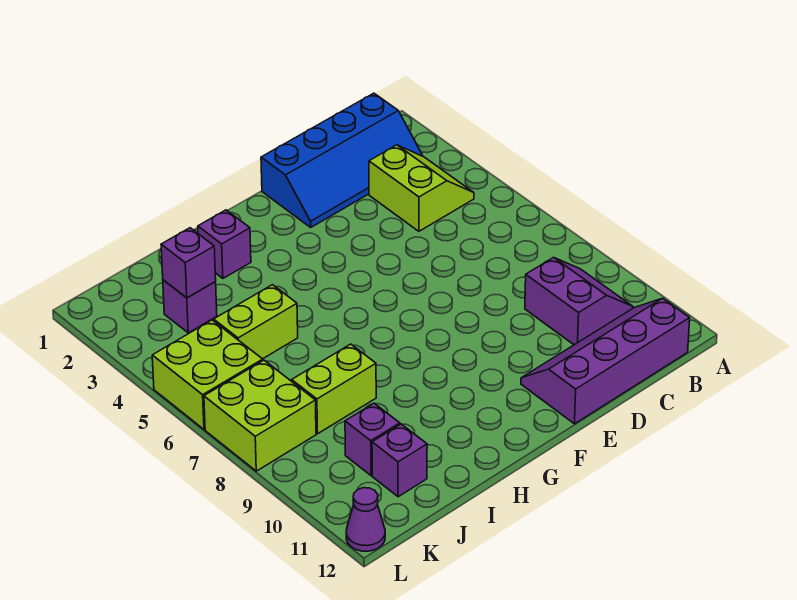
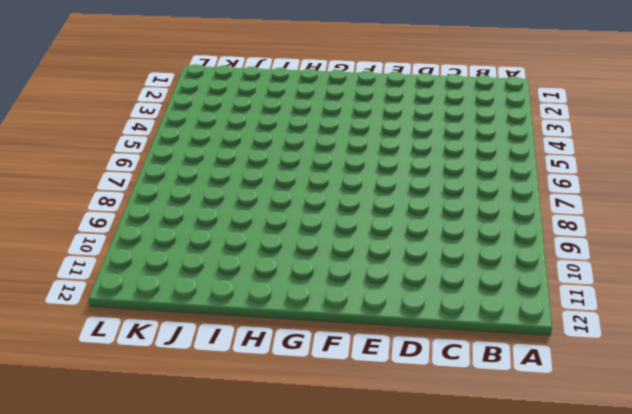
none -> blue slope B1:E2 level 1 top 1
none -> lime slope B3:C4 level 1 top C
none -> purple slope B9:C10 level 1 top C

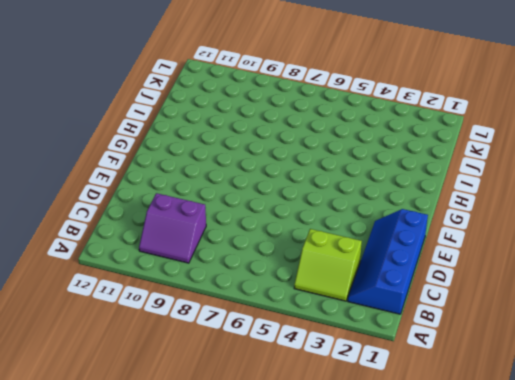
none -> purple slope B11:E12 level 1 top 12
none -> purple brick H2 level 1
none -> lime brick I5:J5 level 1

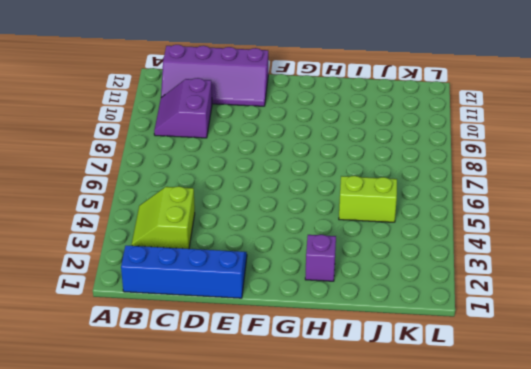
none -> lime brick I8:J8 level 1
none -> purple brick J3 level 1
none -> purple brick J10 level 1

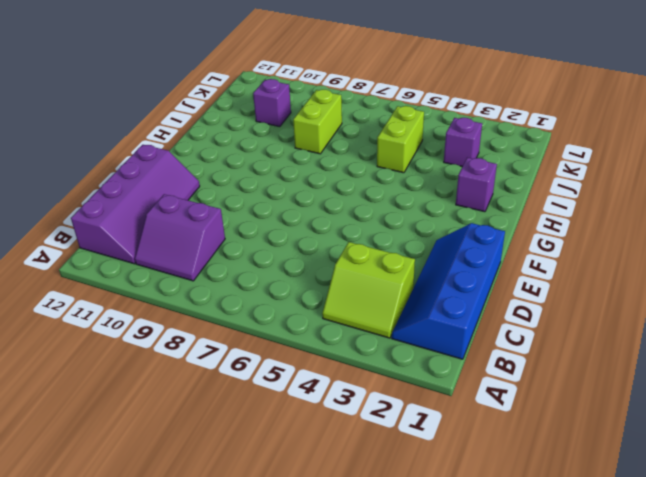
none -> purple brick J11 level 1
none -> lime brick K5:L6 level 1
none -> lime brick K7:L8 level 1

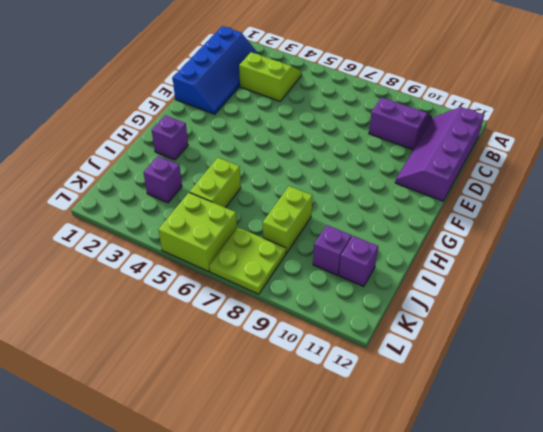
lime plate K7:L8 level 1 -> lime brick K7:L8 level 1
none -> purple cone L12 level 1
none -> purple brick J3 level 2

